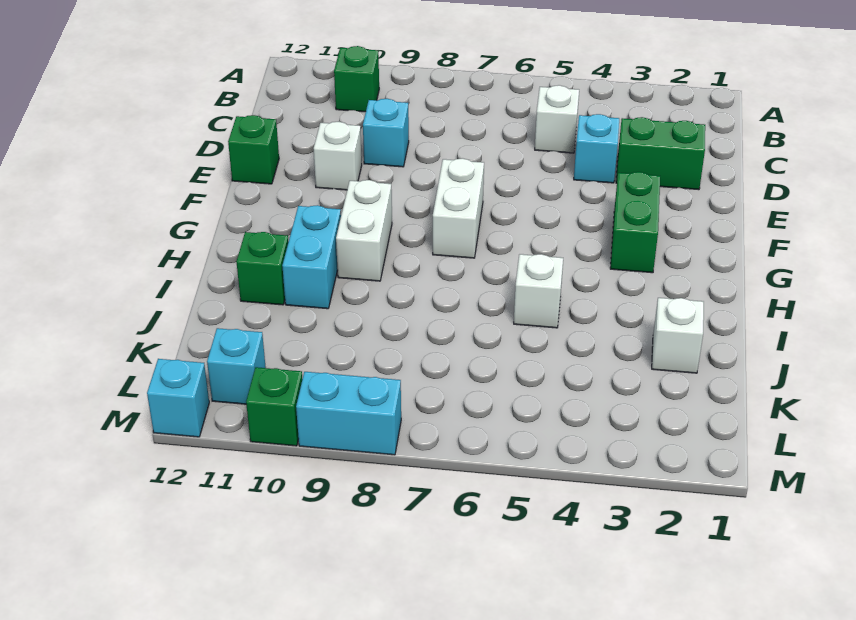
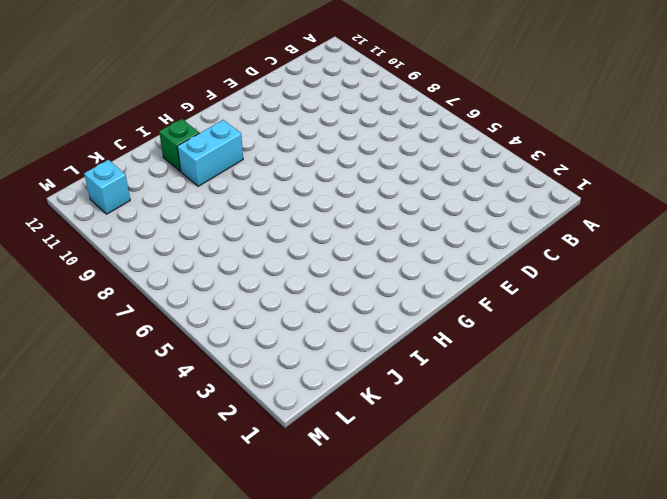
none -> green brick B10 level 1
none -> white brick C5 level 1
none -> green brick D2:D3 level 1

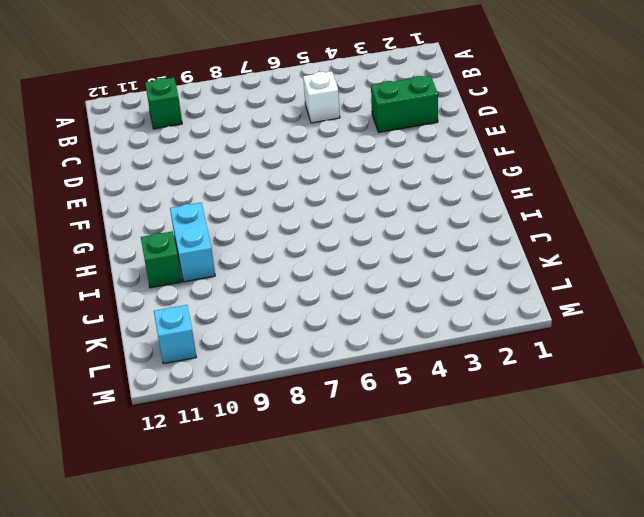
none -> cyan brick D4 level 1
none -> cyan brick D9 level 1
none -> white brick E10 level 1

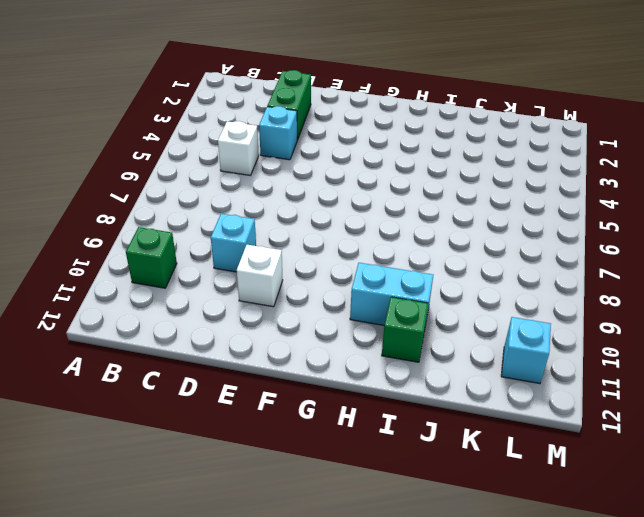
none -> green brick E12 level 1
none -> green brick F3:G3 level 1
none -> white brick F7:G7 level 1

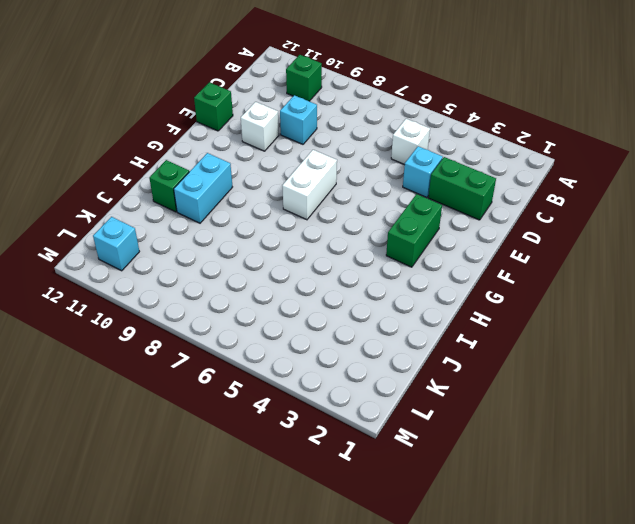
none -> white brick G9:H9 level 1
none -> white brick I5 level 1
none -> white brick J2 level 1

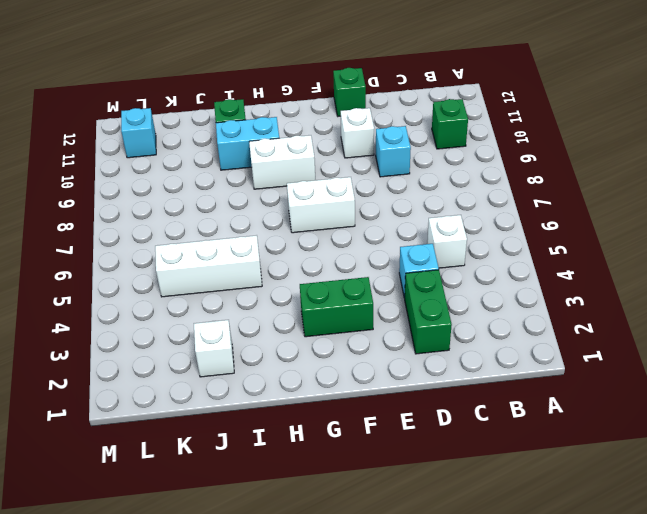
white brick I5:K5 level 1 -> white brick I5 level 1
none -> cyan brick M8:M9 level 1
none -> green brick M10 level 1
none -> cyan brick M12 level 1

